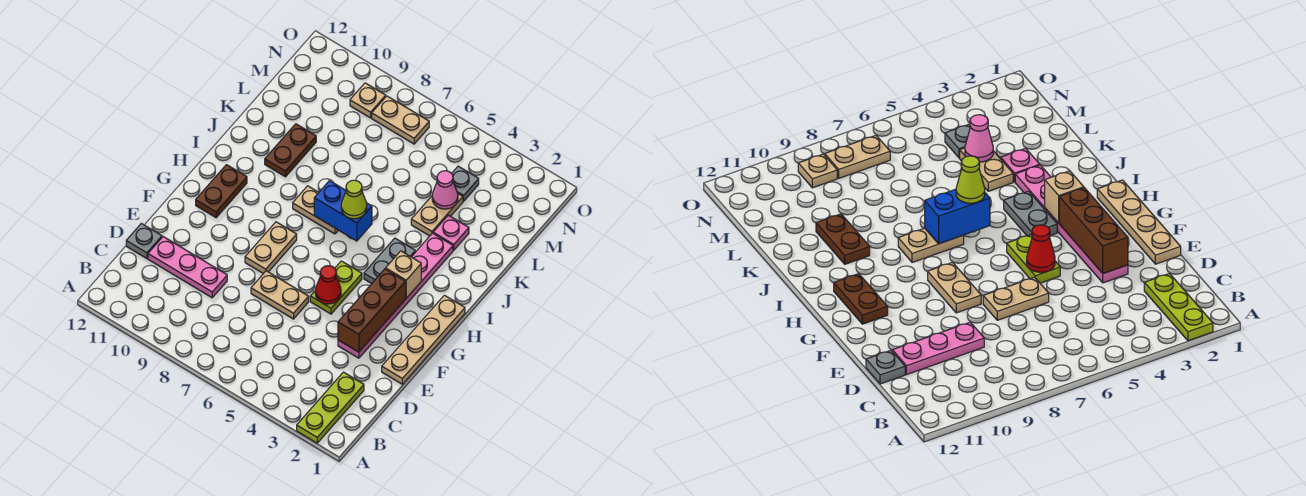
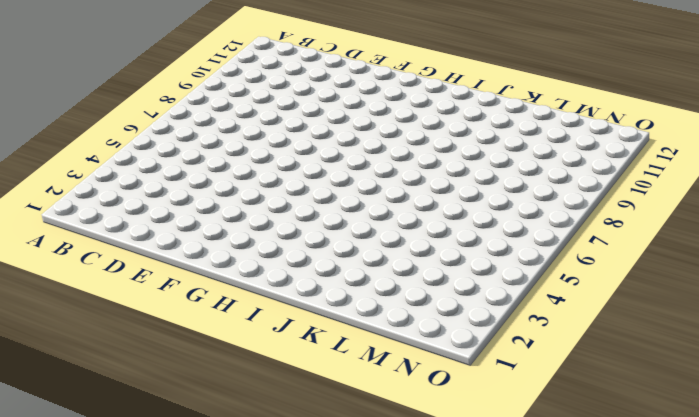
none -> lime plate A2:C2 level 1
none -> pink plate D9:D11 level 1
none -> grey plate D12 level 1

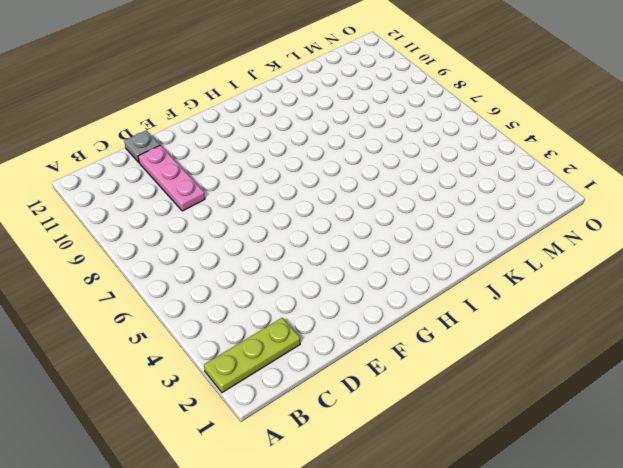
none -> tan plate E1:H1 level 1
none -> pink plate E3:J3 level 1
none -> tan plate E6:E7 level 1

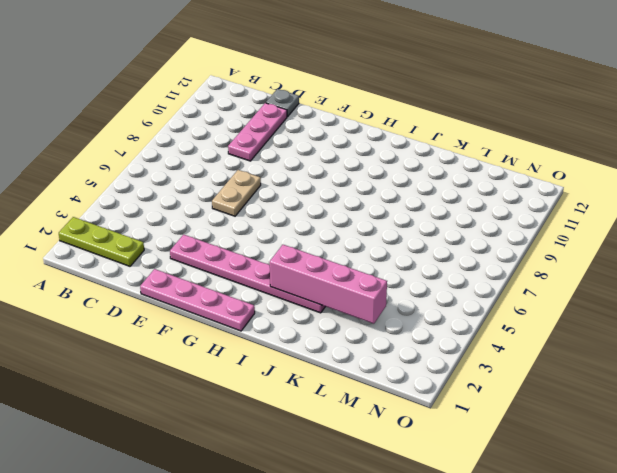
pink plate E1:H1 level 1 -> tan plate E1:H1 level 1
pink brick I3:L3 level 2 -> none
none -> lime plate F5:G5 level 1
none -> tan plate F8:G8 level 1
none -> brown plate G11:H11 level 1

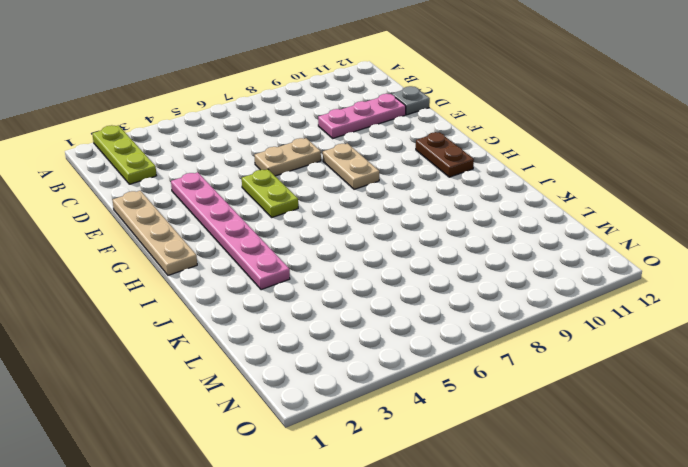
none -> grey plate H4:I4 level 1
none -> tan plate I7:I8 level 1
none -> brown plate J10:K10 level 1

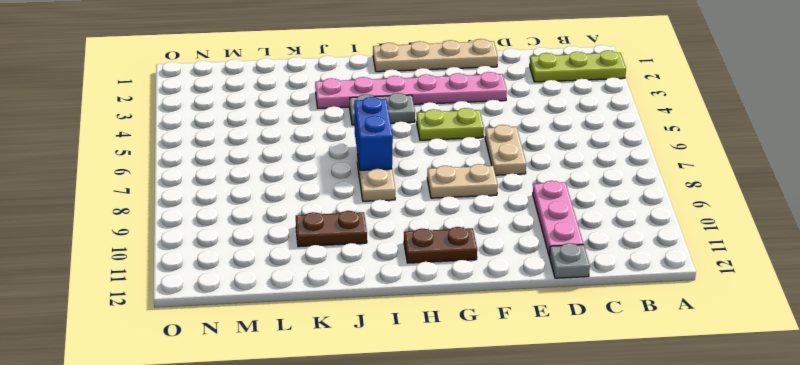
none -> pink plate K3 level 1
none -> tan plate K4:L4 level 1
none -> grey plate M4 level 1

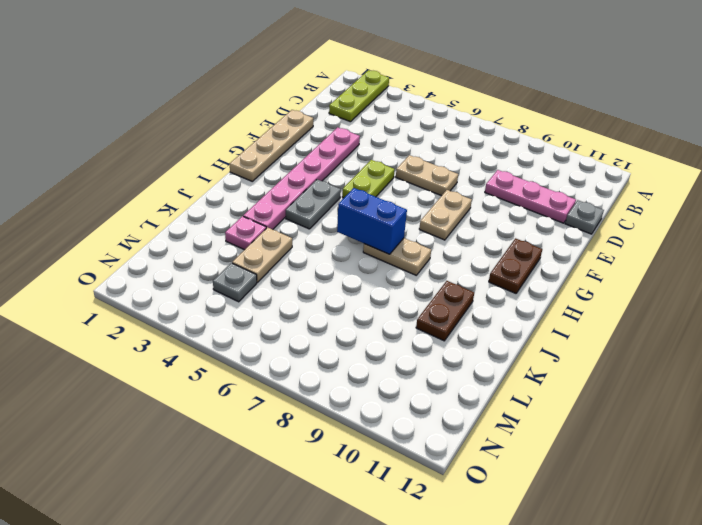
none -> tan plate N7:N8 level 1
none -> tan plate N9 level 1
none -> brown brick E3:G3 level 2

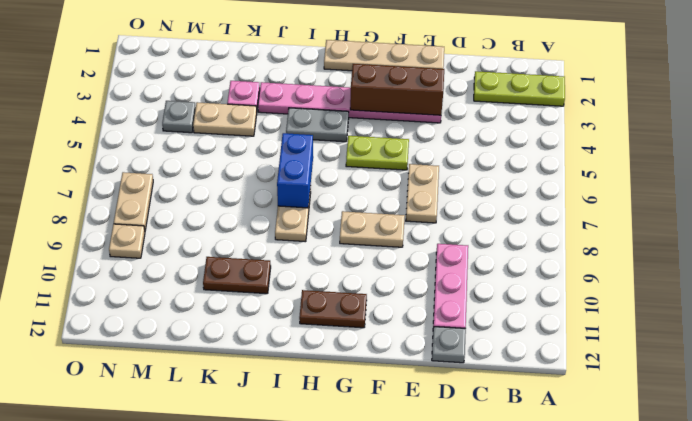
none -> red cone F5 level 2
none -> tan brick H3 level 2
none -> pink cone L4 level 2

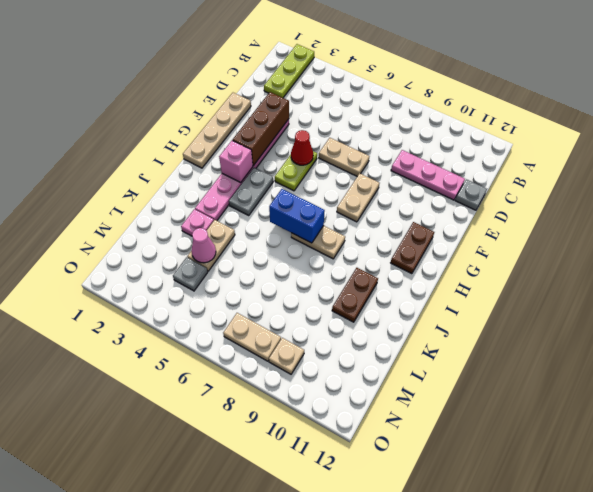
pink brick H3 level 2 -> tan brick H3 level 2
none -> lime cone I6 level 3

